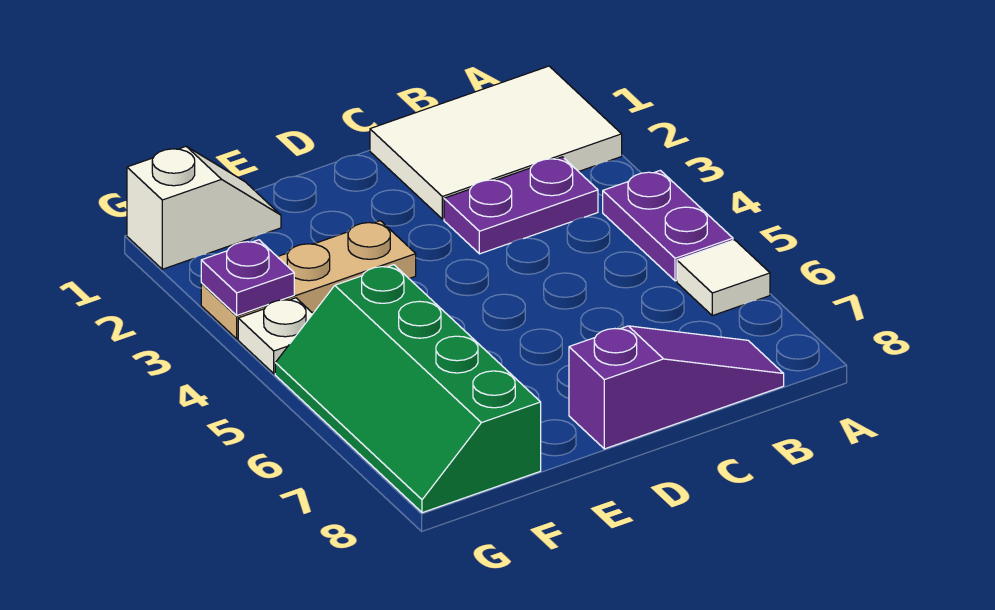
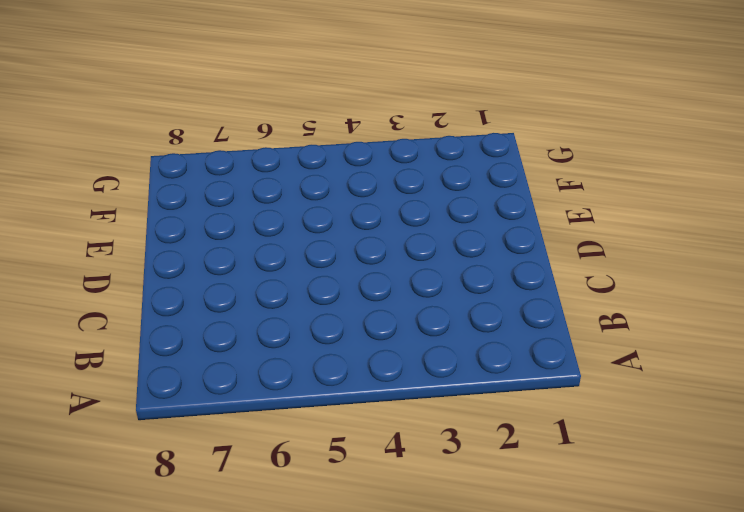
none -> white tile A1:C2 level 1
none -> purple plate A4:A5 level 1

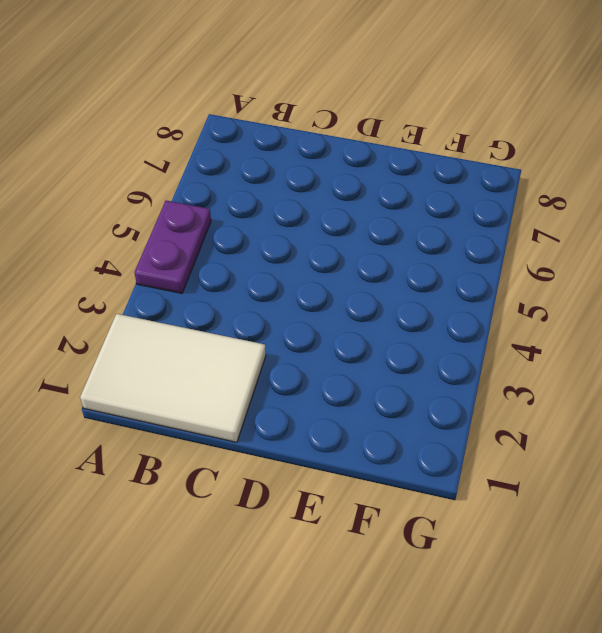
none -> white tile A6 level 1
none -> purple plate B3:C3 level 1

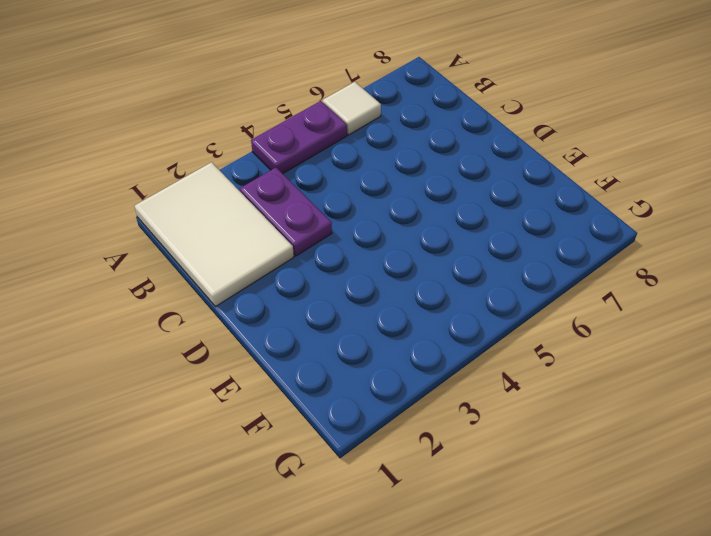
none -> purple slope B8:D8 level 1 top D
none -> tan plate E3:G3 level 1

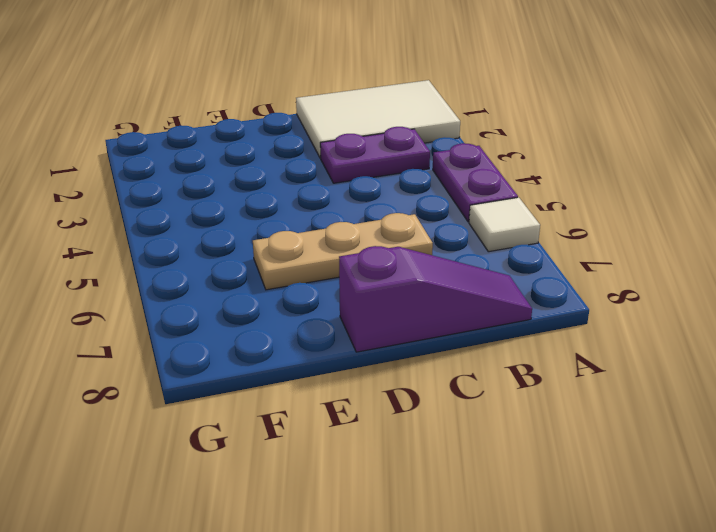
tan plate C6:E6 level 1 -> tan plate E3:G3 level 1
none -> white slope F1:G1 level 1 top G
none -> green slope F5:G8 level 1 top F

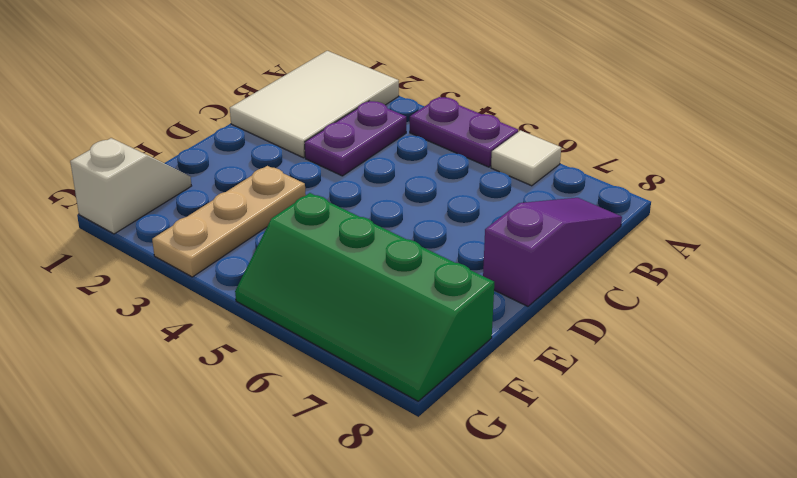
none -> white plate G4 level 1
none -> purple plate G3 level 2

